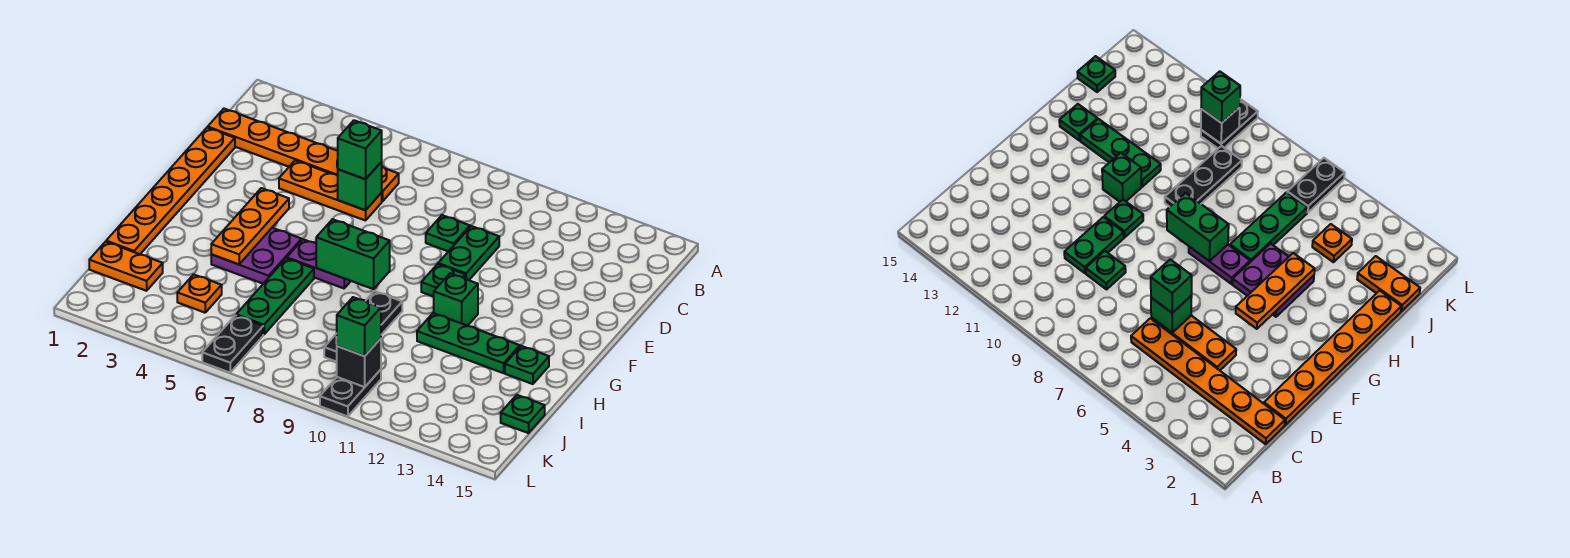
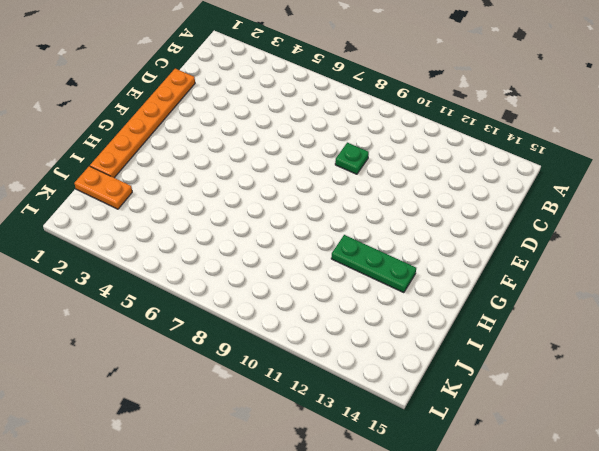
none -> orange plate C1:C6 level 1
none -> orange plate D4:D6 level 1
none -> green plate D10:E10 level 1

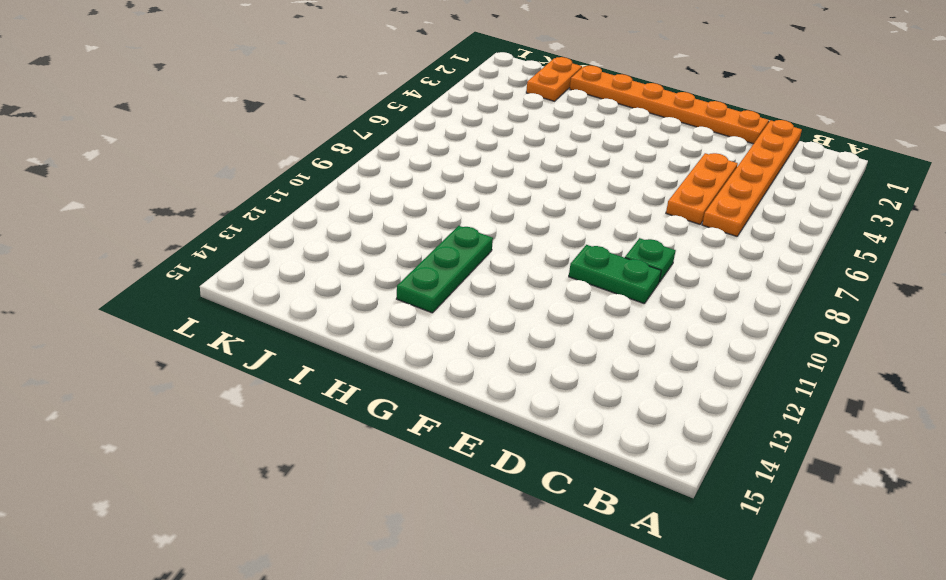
none -> green plate F10 level 1
none -> purple plate G4:H5 level 1
none -> purple plate G6:G7 level 1

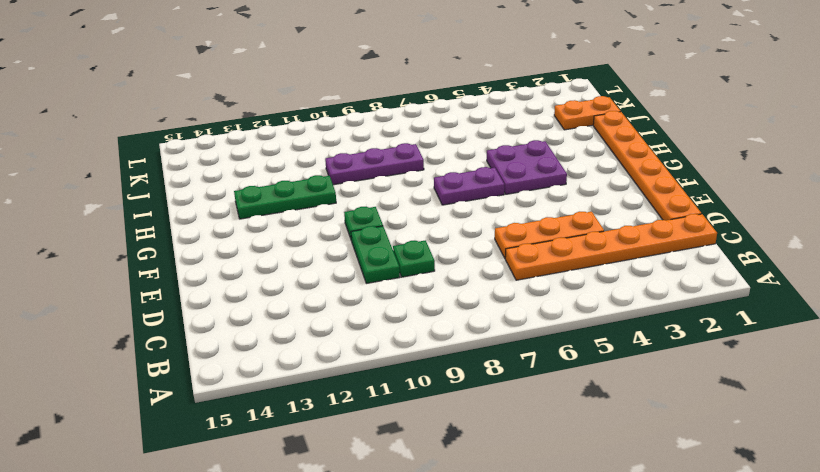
purple plate I8:I10 level 1 -> black plate H9:J9 level 1
none -> green brick G11 level 1
none -> green plate H6:J6 level 1
none -> green plate H14 level 1

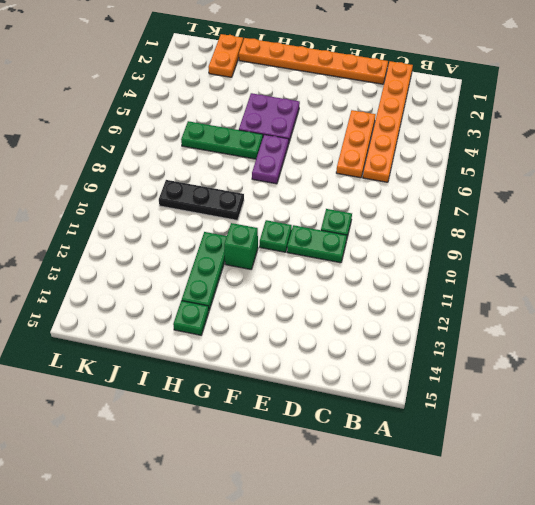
none -> orange plate J4 level 1
none -> green plate J15 level 1
none -> black plate K6:L6 level 1

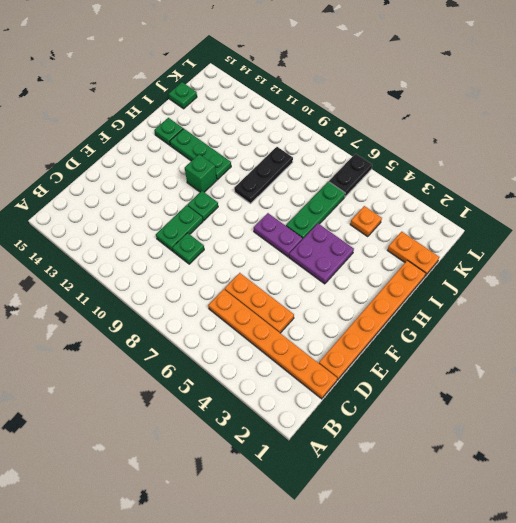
none -> black plate K10:L10 level 1
none -> green brick D6 level 2
none -> orange plate F4:H4 level 2

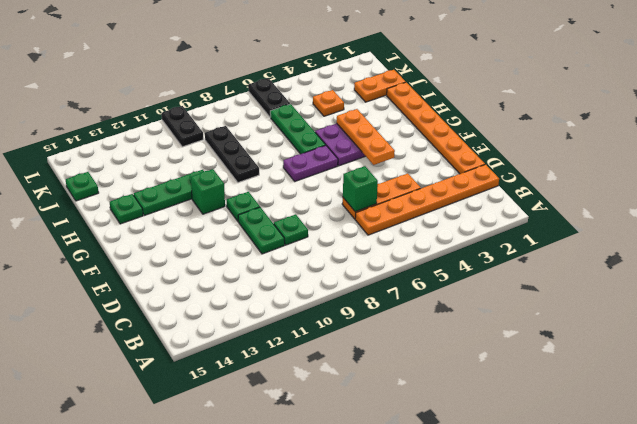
none -> green brick G7:G8 level 2
none -> black brick K10 level 2
none -> green brick D6 level 3

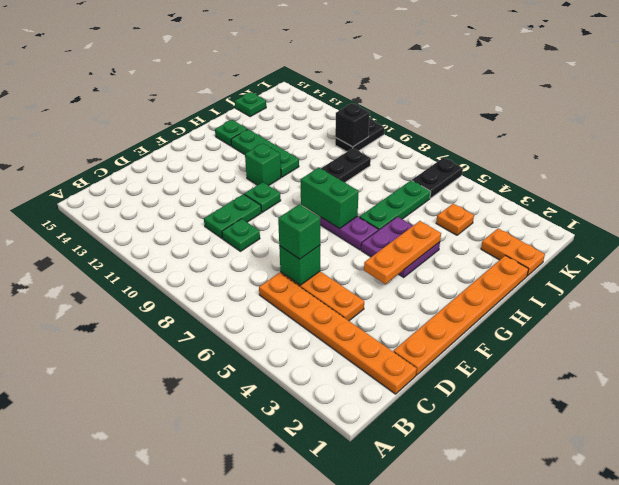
none -> green brick K10 level 3

